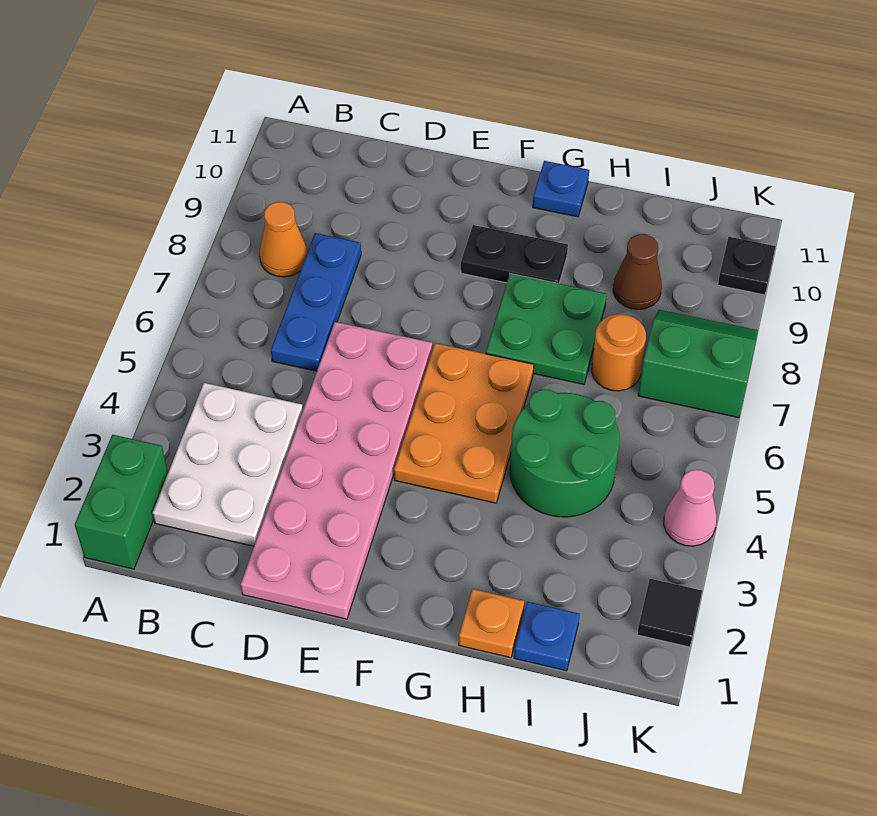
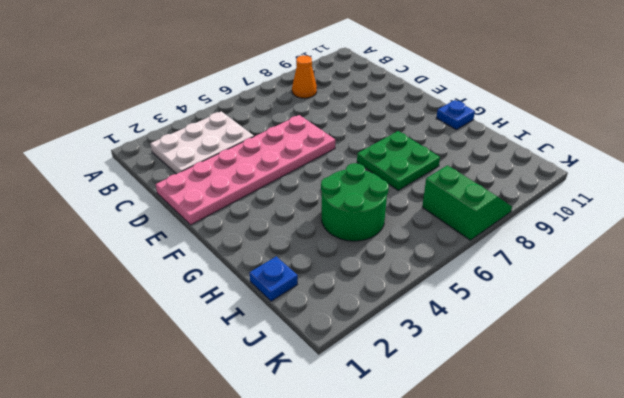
none -> green brick A1:A2 level 1
none -> blue plate C6:C8 level 1
none -> orange plate F4:G6 level 1

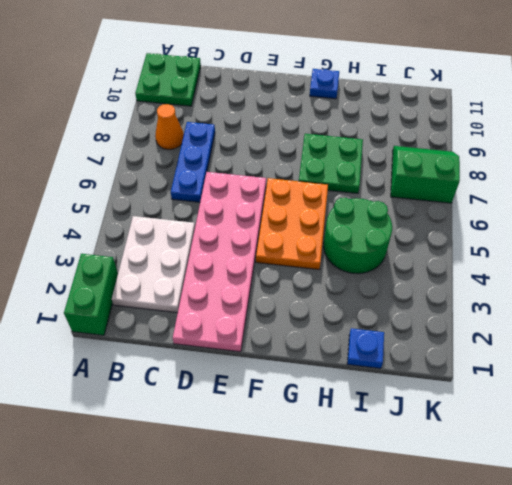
green plate A10:B11 level 1 -> none
none -> black plate F9:G9 level 1
none -> orange plate H1 level 1
none -> orange round brick I7 level 1

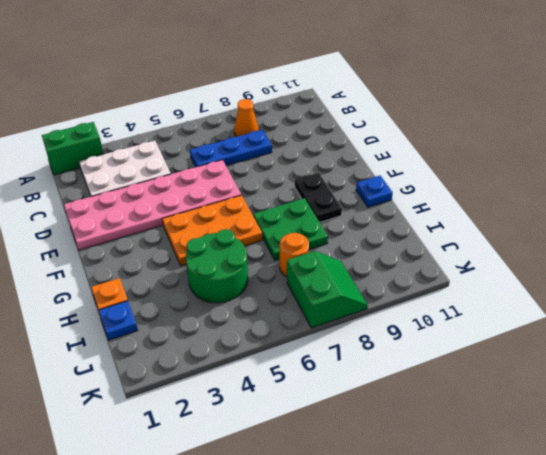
none -> brown cone I9 level 1
none -> black tile K2 level 1
none -> pink cone K4 level 1

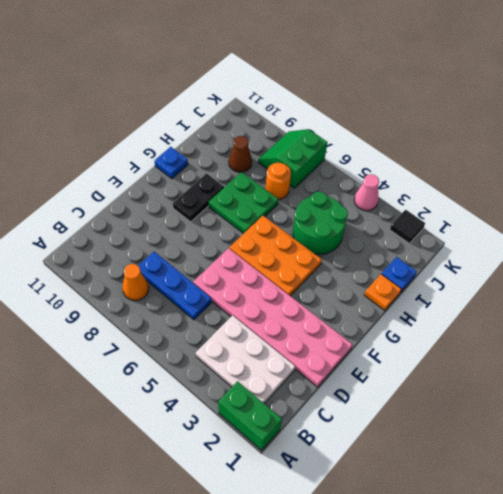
none -> black plate K10 level 1

